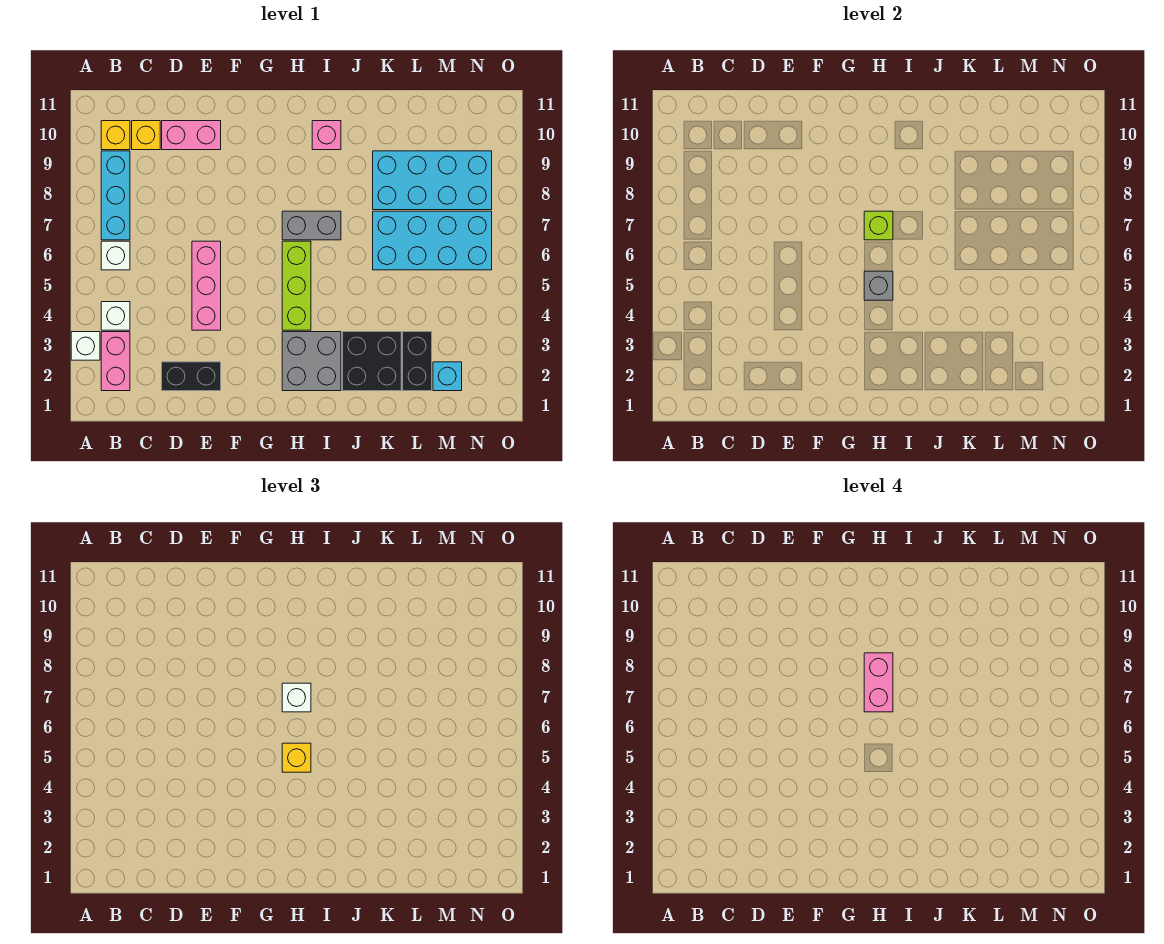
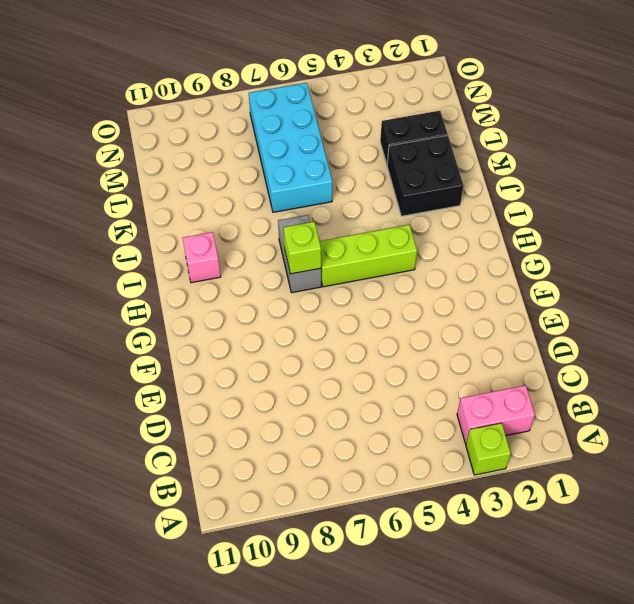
lime brick A3 level 1 -> white brick A3 level 1
none -> white brick B4 level 1
none -> white brick B6 level 1
none -> cyan brick B7:B9 level 1

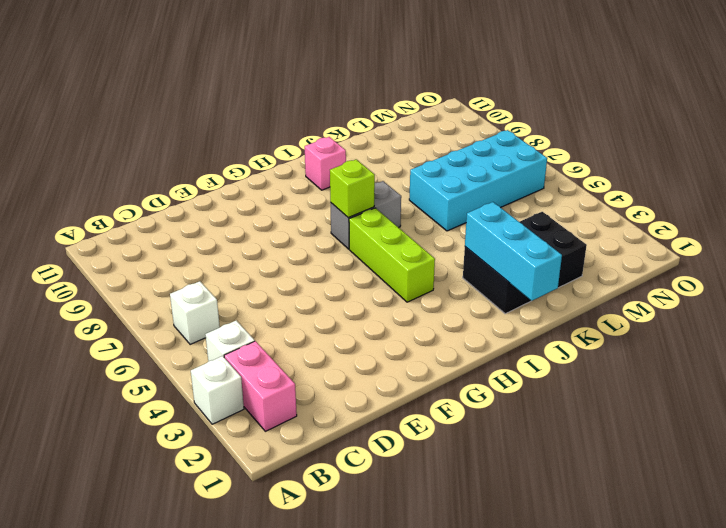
cyan brick J1:J3 level 2 -> cyan brick B7:B9 level 1
none -> yellow brick B10 level 1
none -> yellow brick C10 level 1
none -> black brick D2:E2 level 1

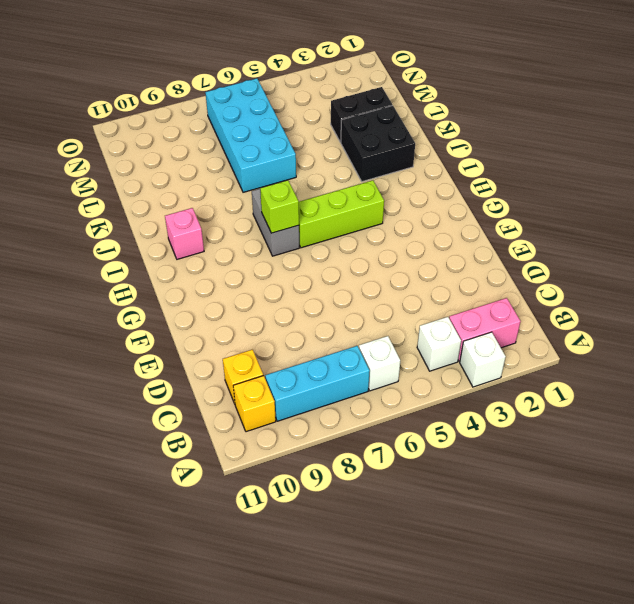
none -> black brick D2:E2 level 1
none -> pink brick D10:E10 level 1
none -> pink brick E4:E6 level 1

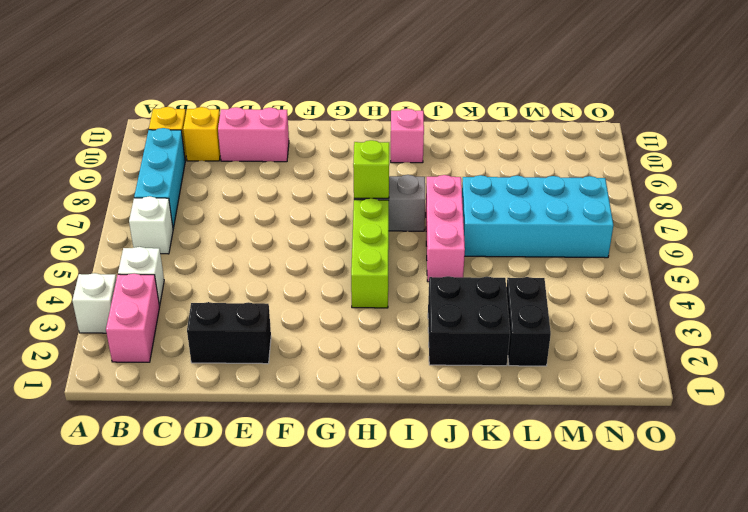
pink brick J5:J7 level 1 -> pink brick E4:E6 level 1
none -> grey brick H2:I3 level 1
none -> cyan brick K8:N9 level 1
none -> cyan brick M2 level 1

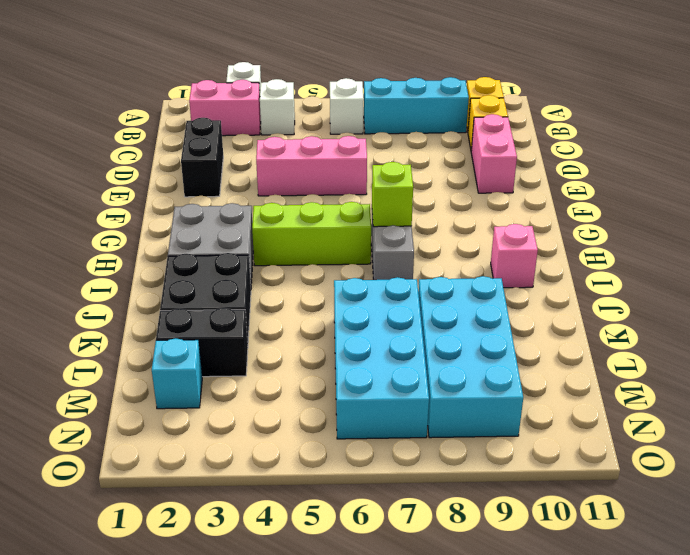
none -> grey brick H5 level 2
none -> yellow brick H5 level 3
none -> white brick H7 level 3

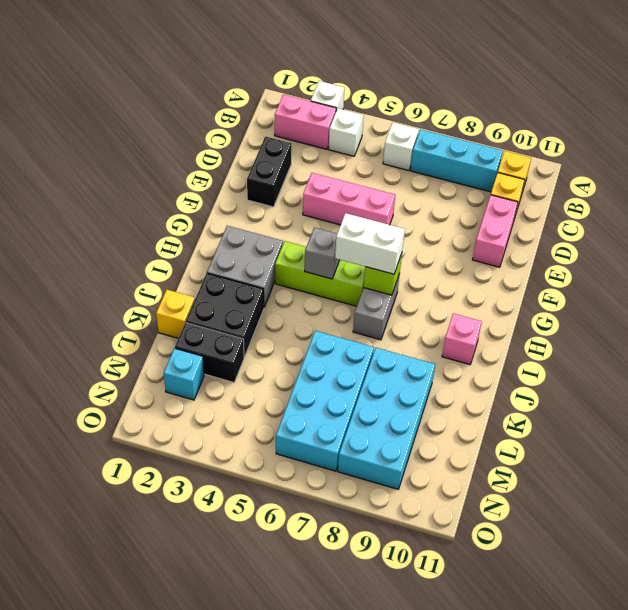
white brick H6:H7 level 3 -> white brick H7 level 3
yellow brick K1 level 1 -> yellow brick H5 level 3
none -> pink brick H7:H8 level 4

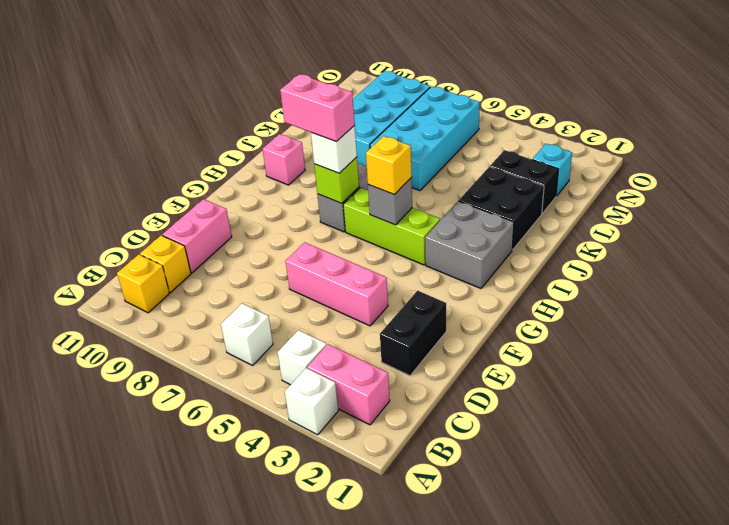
none -> cyan brick B7:B9 level 1

